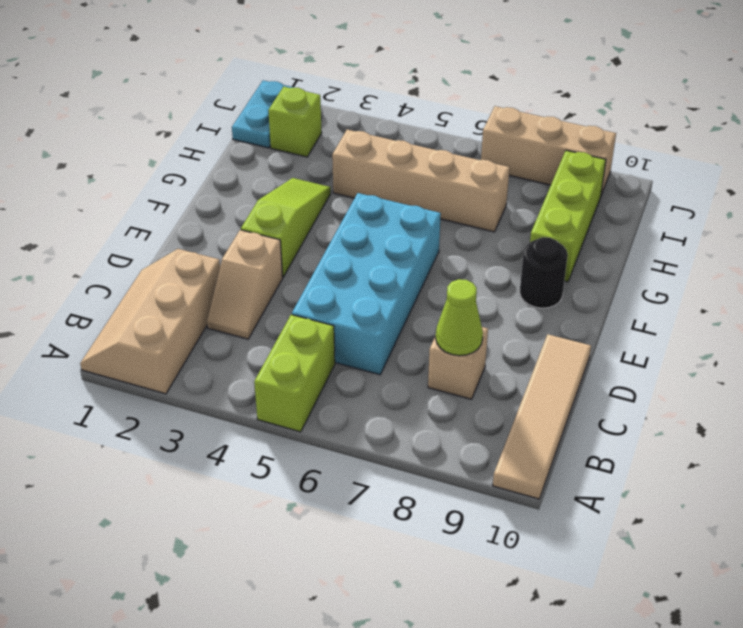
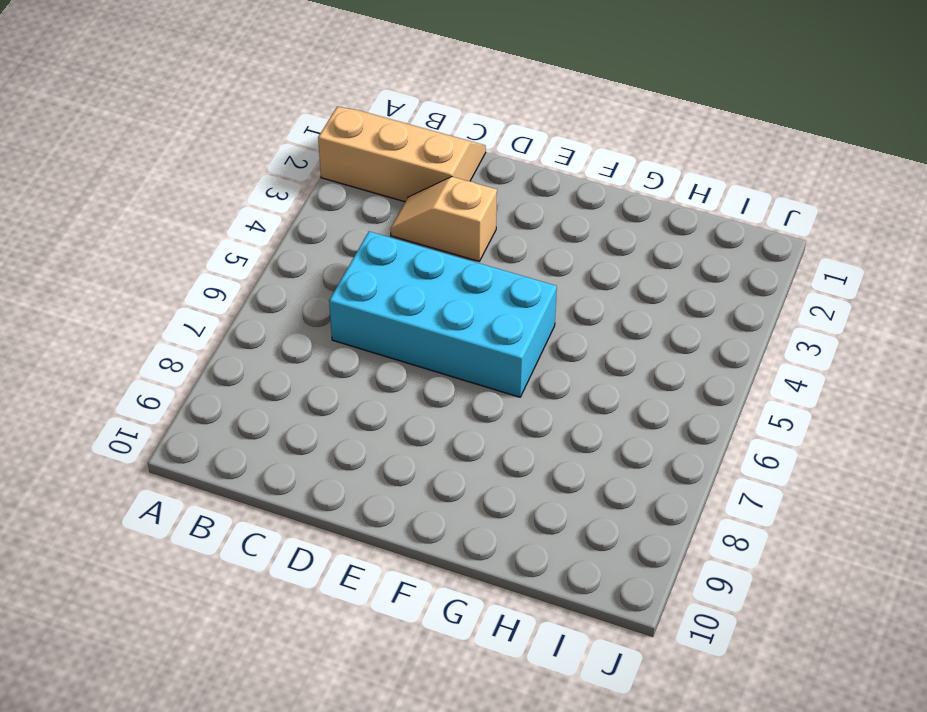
none -> lime brick A5:B5 level 1
none -> tan tile A10:D10 level 1
none -> tan brick C8 level 1

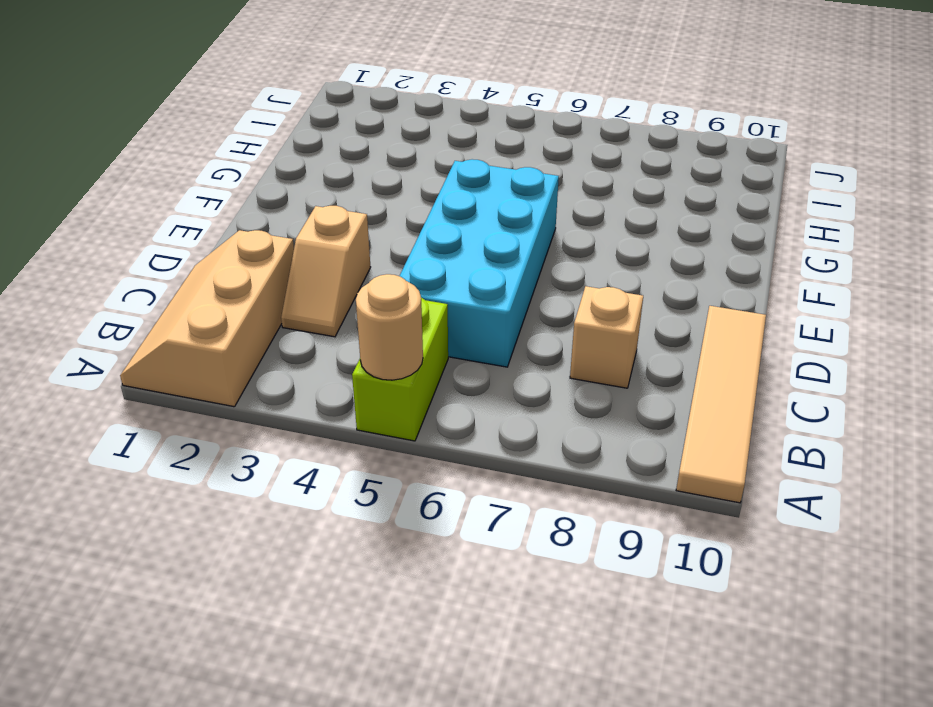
tan round brick A5 level 2 -> none
none -> lime slope E3:G3 level 1 top E
none -> black round brick F9 level 1
none -> lime brick G9:I9 level 1

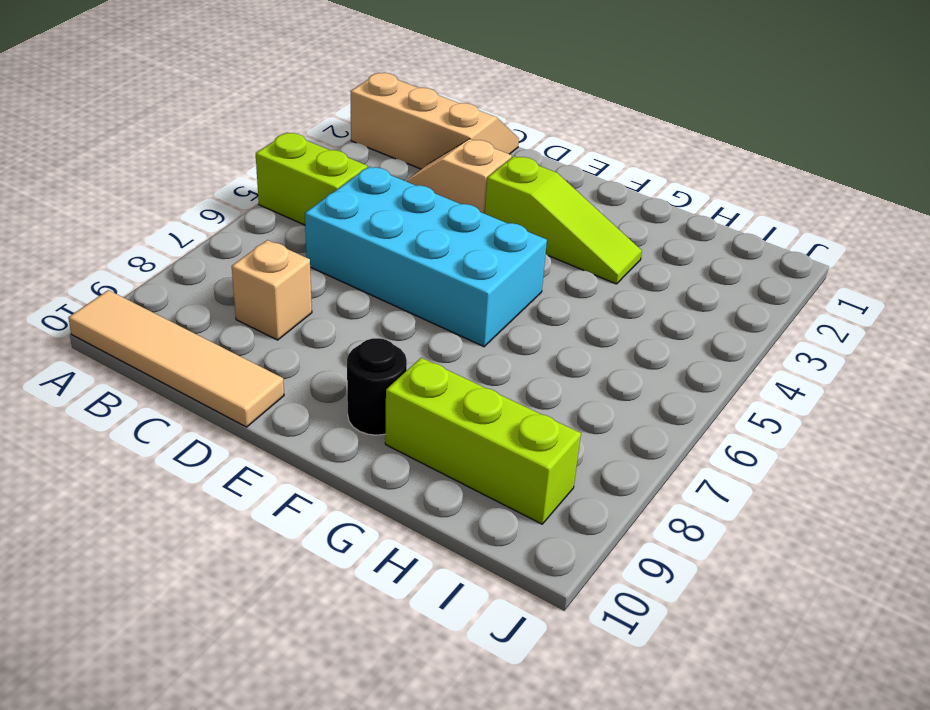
none -> tan brick H4:H7 level 1
none -> cyan plate I1:J1 level 1
none -> lime brick I2 level 1

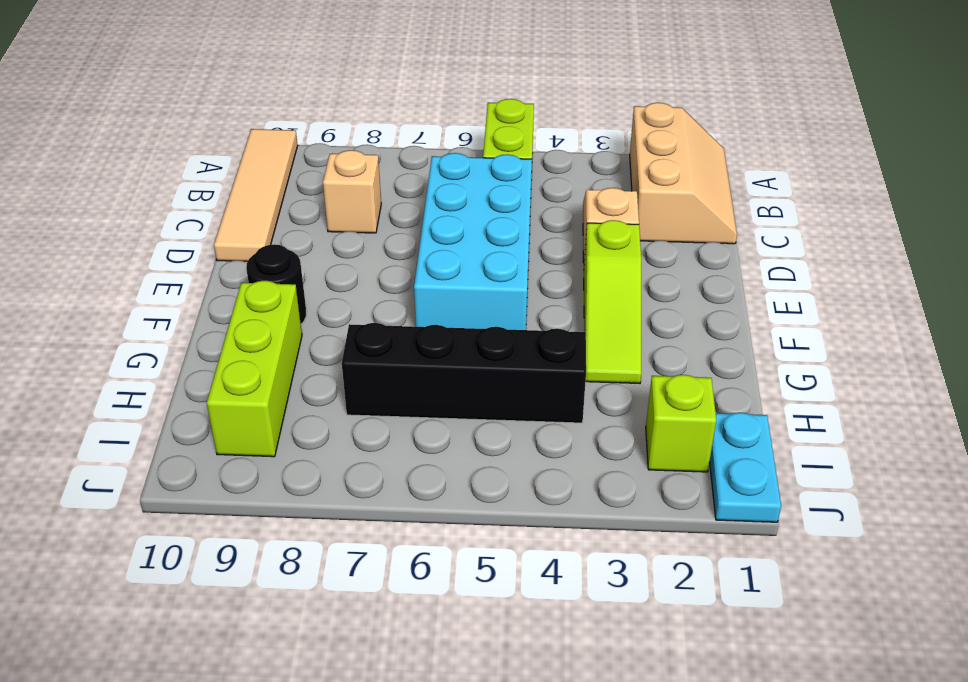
black brick H4:H7 level 1 -> tan brick H4:H7 level 1
none -> tan brick J7:J9 level 1
none -> lime cone C8 level 2

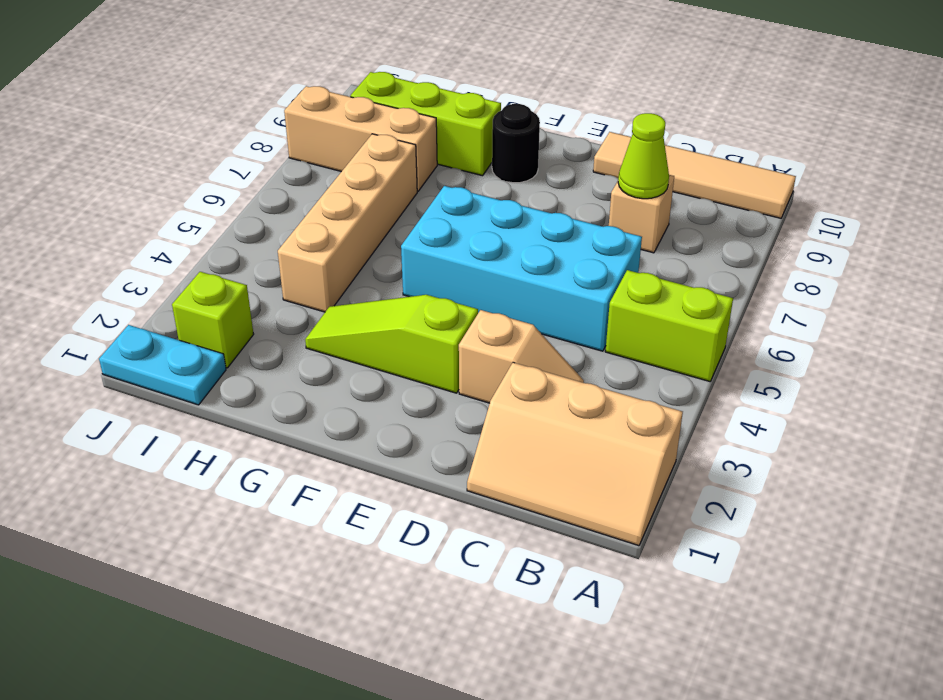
tan brick H8:J8 level 1 -> tan brick J7:J9 level 1

